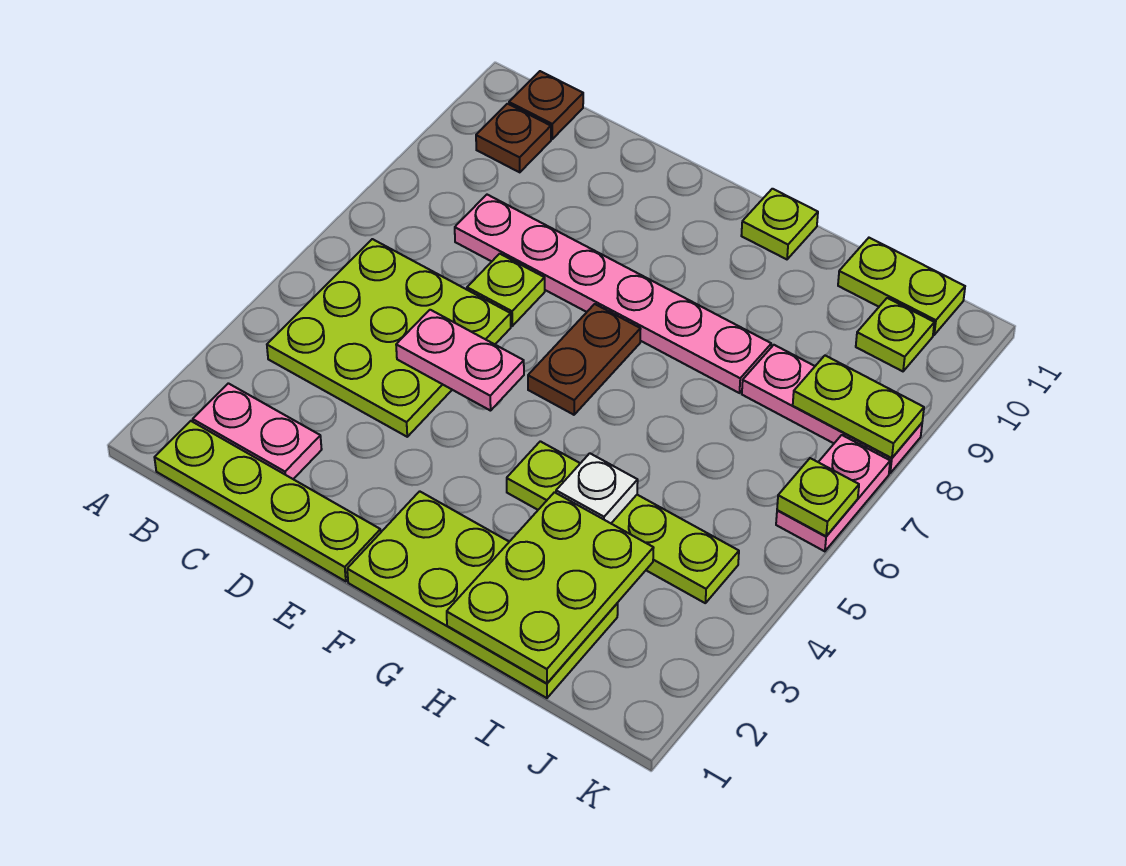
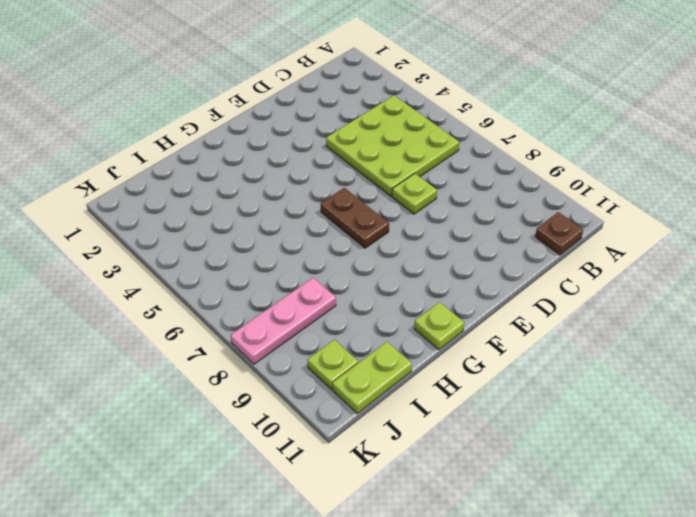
none -> lime plate B1:E1 level 1
none -> pink plate B2:C2 level 1
none -> brown plate B10 level 1

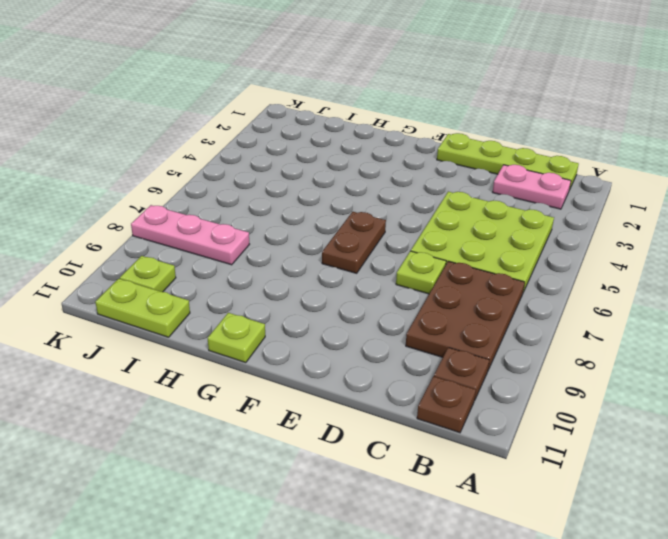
brown plate B7:C9 level 1 -> pink plate C8:H8 level 1
none -> lime plate F1:I2 level 1
none -> lime plate G4:J4 level 1
none -> pink plate K6:K7 level 1

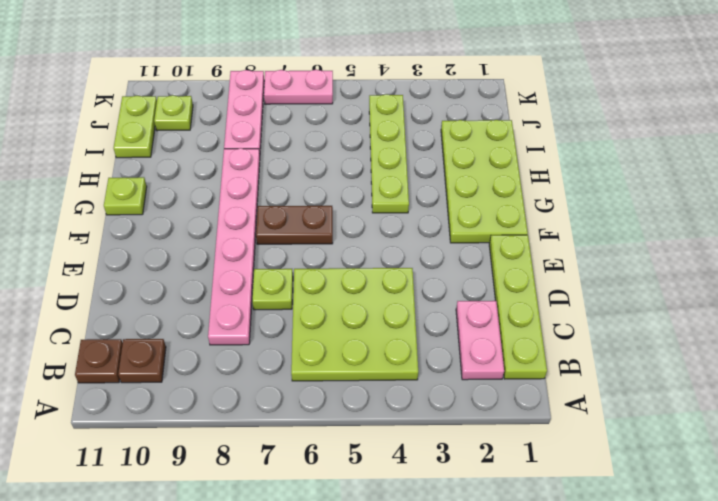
none -> pink plate D5:E5 level 2
none -> lime plate H1:I3 level 2
none -> white plate H4 level 2

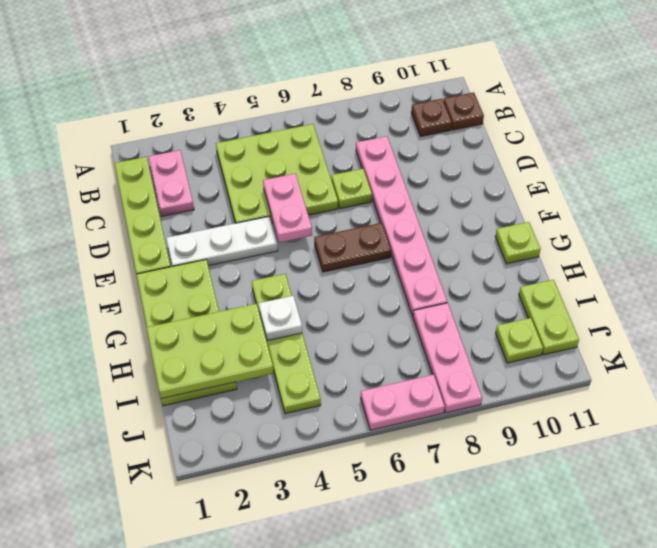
white plate E2:E4 level 1 -> none
none -> lime plate J8:K8 level 2
none -> lime plate K6 level 2

